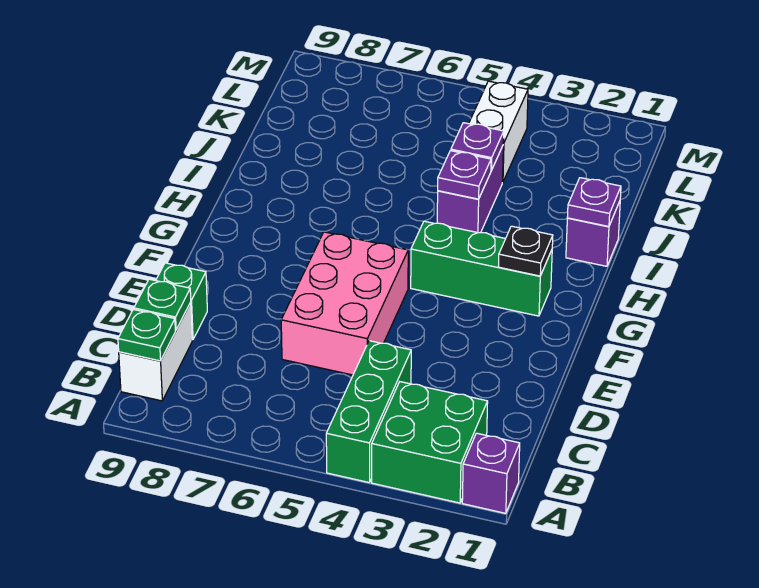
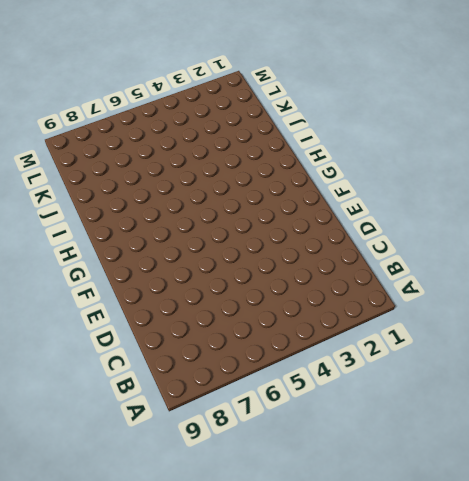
none -> purple brick A1 level 1
none -> green brick A2:B3 level 1
none -> green brick A4:C4 level 1

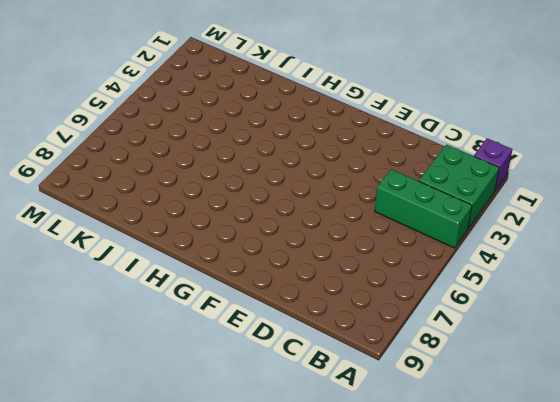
none -> white brick B9:C9 level 1
none -> pink brick D5:F6 level 1
none -> green brick D9 level 1

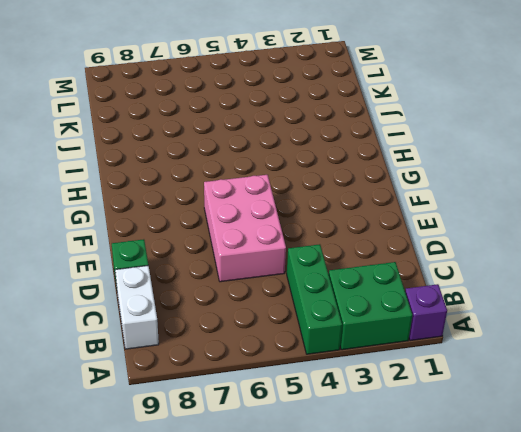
none -> green brick G2:G4 level 1
none -> purple brick I1 level 1
none -> purple brick I4:J4 level 1

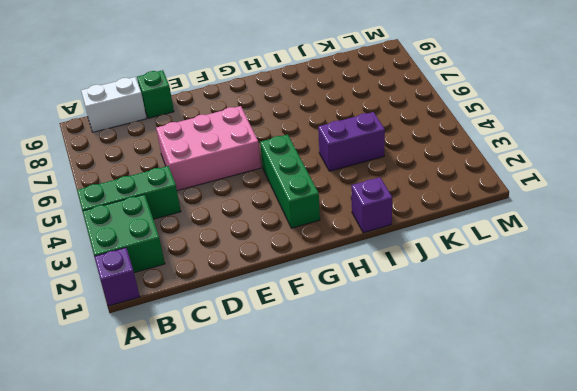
none -> white brick K4:L4 level 1
none -> green plate B9 level 2
none -> green plate C9 level 2

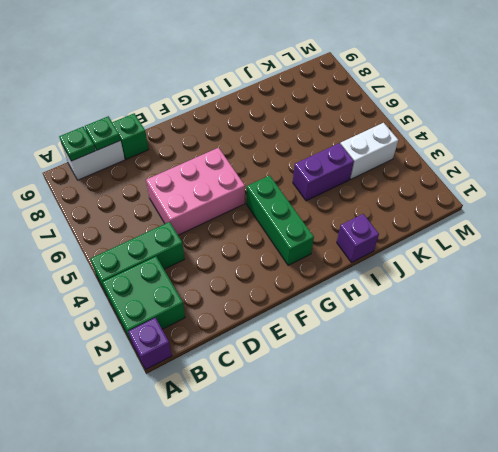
none -> black plate G2 level 2
none -> purple plate I1 level 2
none -> purple plate I4 level 2

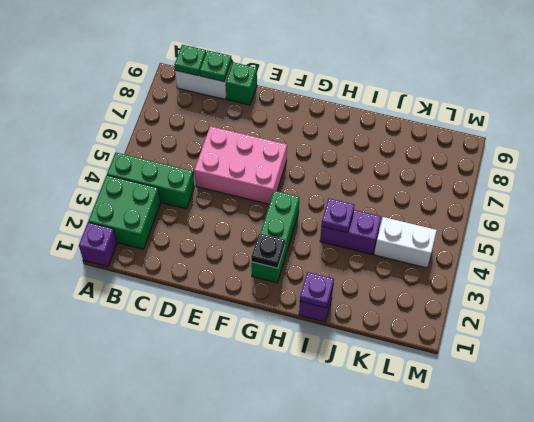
none -> purple plate J4 level 2

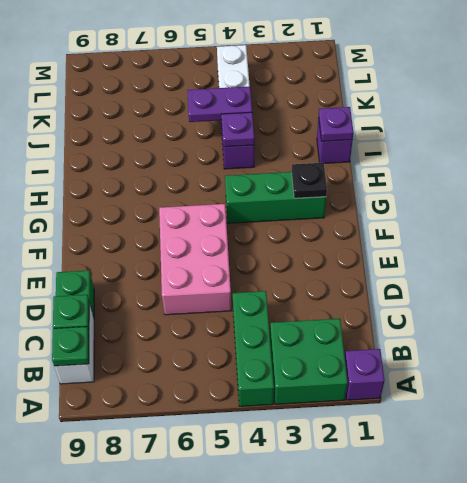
purple plate J4:J5 level 2 -> purple plate J4 level 2

